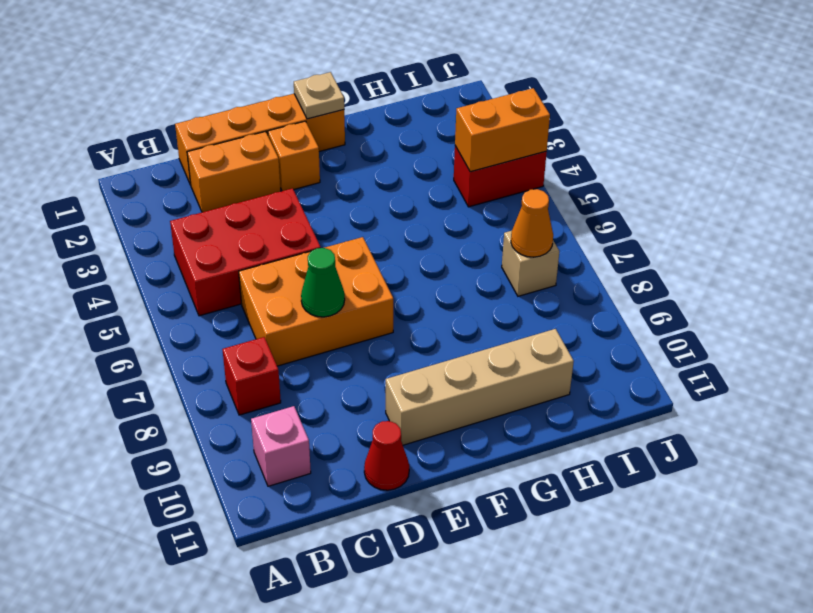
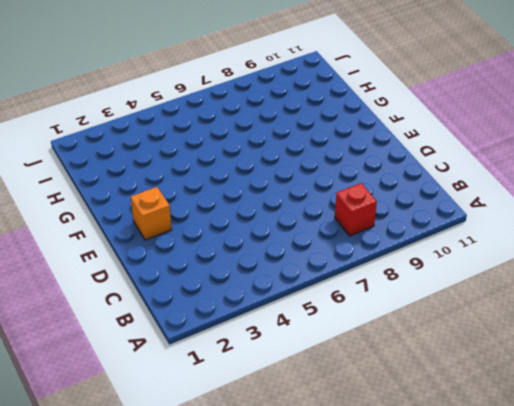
none -> red brick B4:D5 level 1
none -> pink brick B10 level 1
none -> orange brick C1:F1 level 1

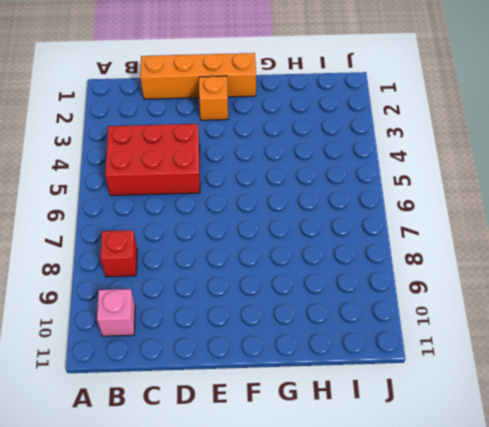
none -> orange brick C2:D2 level 1
none -> orange brick C6:E7 level 1
none -> red cone D11 level 1

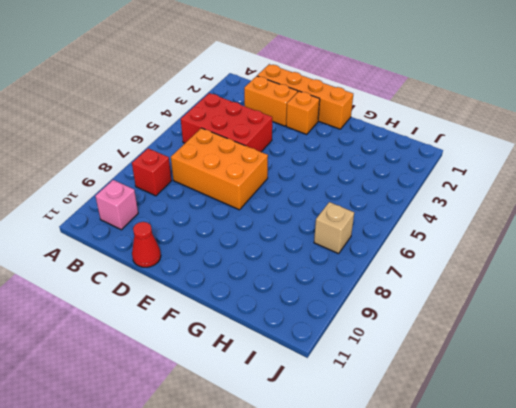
none -> tan brick E10:H10 level 1
none -> red brick I4:J4 level 1
none -> green cone D7 level 2

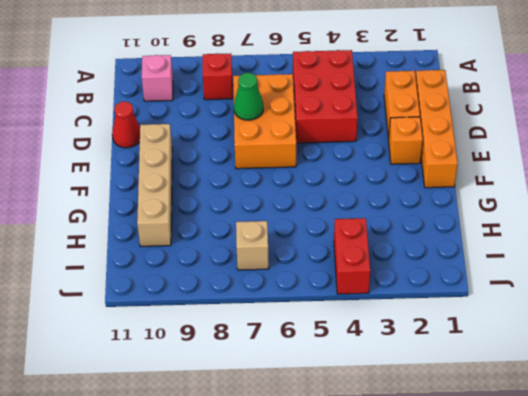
none -> tan plate F1 level 2
none -> orange brick I4:J4 level 2
none -> orange cone I7 level 2

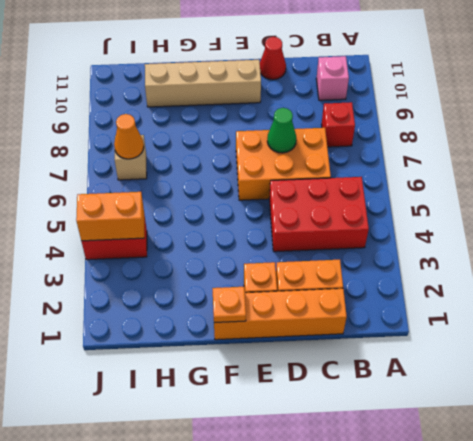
orange plate F1 level 2 -> tan plate F1 level 2

